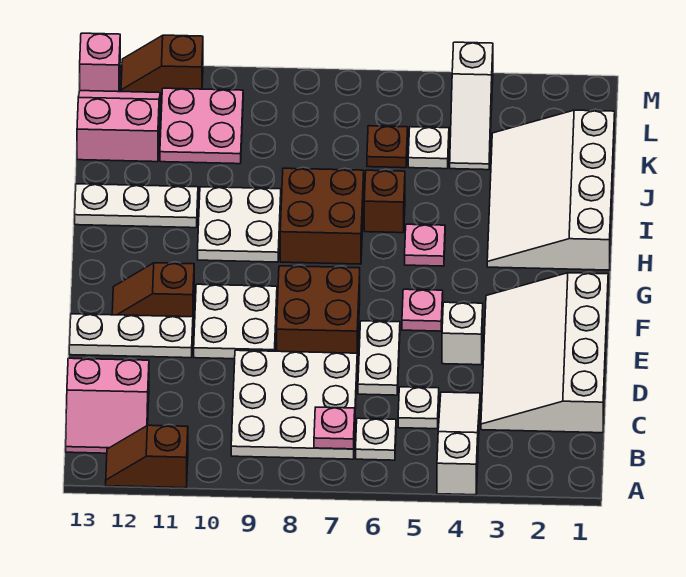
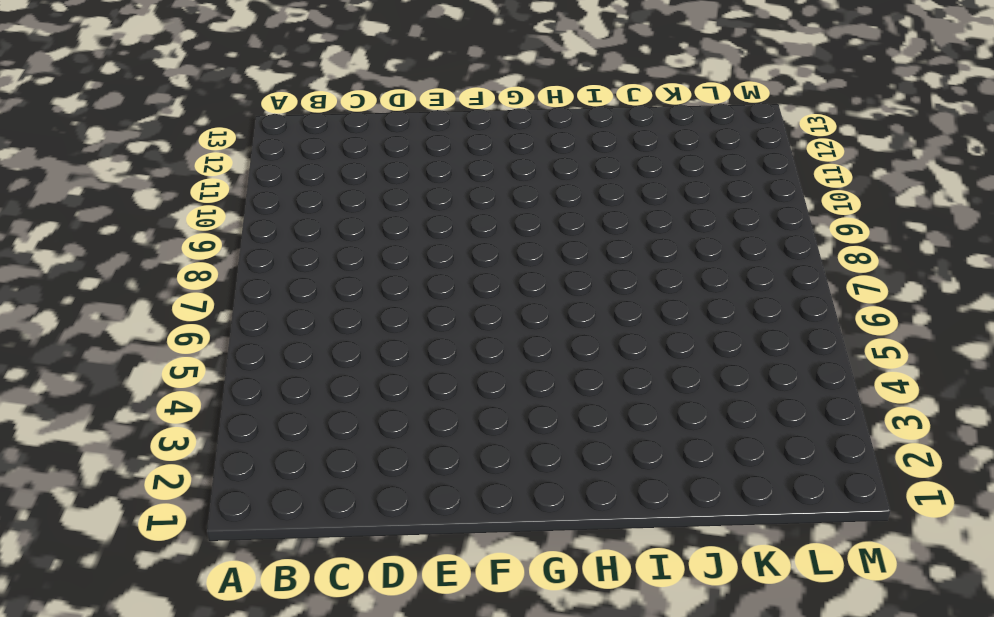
none -> white slope A4:C4 level 1 top A
none -> brown slope A11:A12 level 1 top 11
none -> white plate B6 level 1

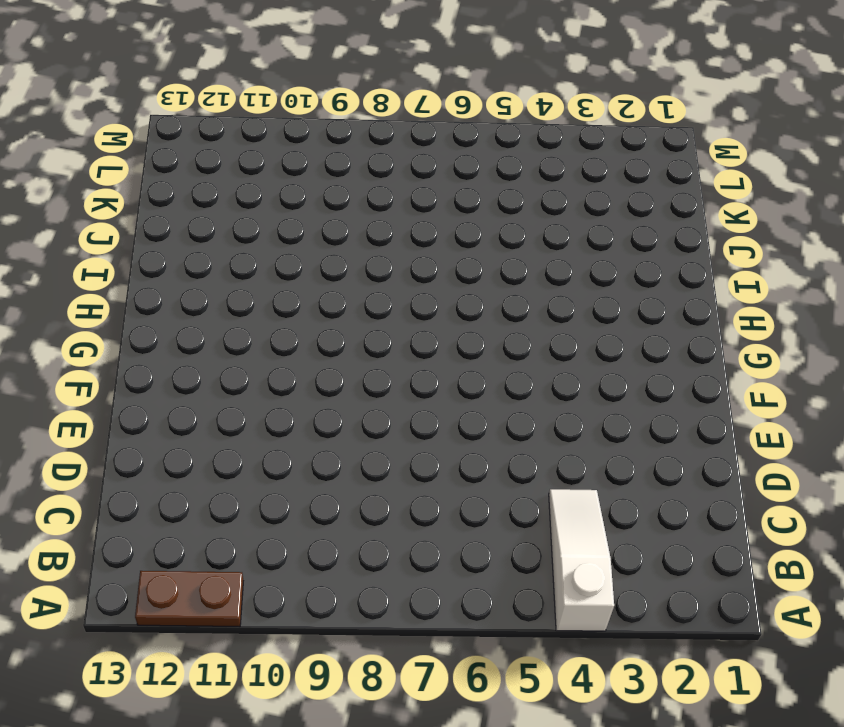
brown plate A11:A12 level 1 -> brown slope A11:A12 level 1 top 11
none -> white plate B6 level 1
none -> white plate B7:D9 level 1
none -> pink slope B12:C13 level 1 top C

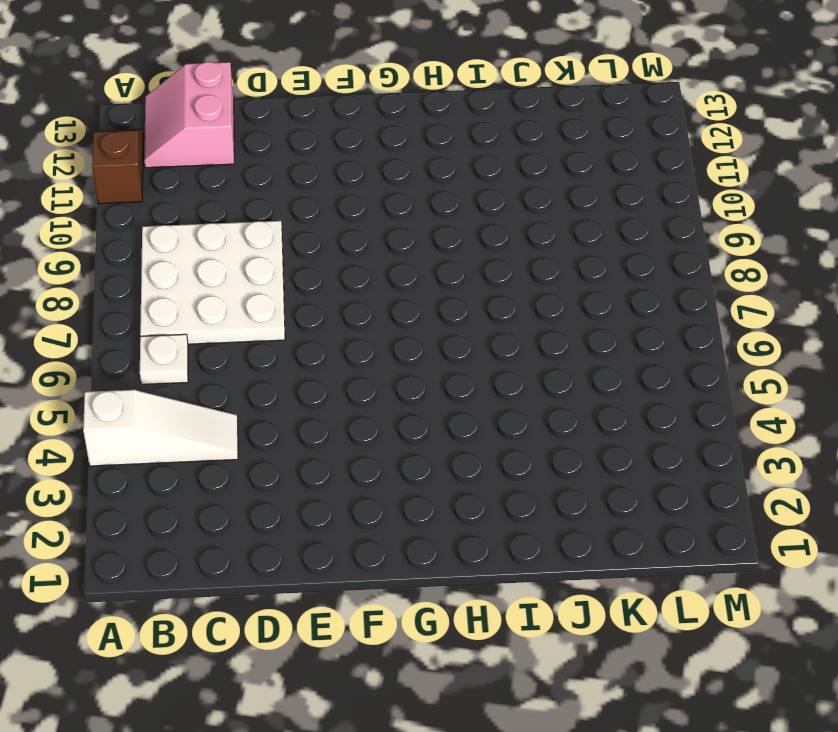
none -> white slope C1:F3 level 1 top 1
none -> white plate C5 level 1
none -> white plate D6:E6 level 1

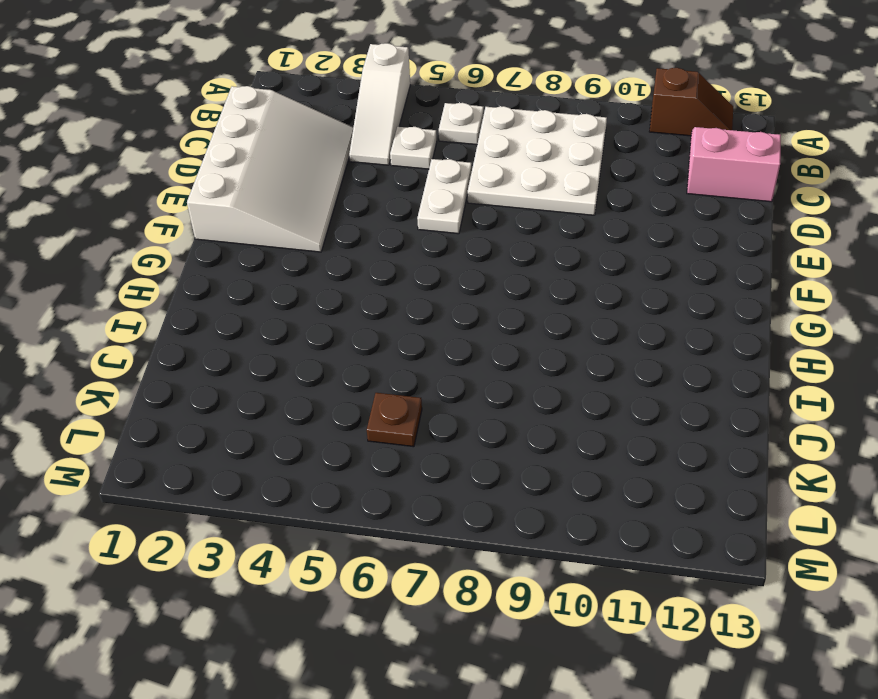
none -> white brick E4 level 1
none -> brown brick E7:F8 level 1
none -> white plate E9:F10 level 1

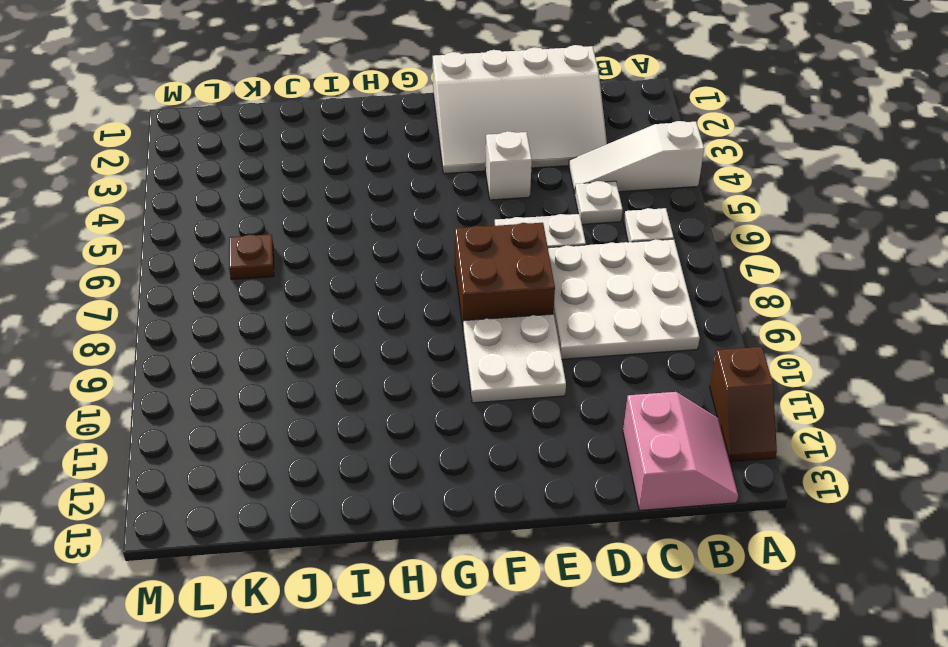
none -> white plate E11:E13 level 1
none -> pink plate F5 level 1
none -> brown slope F11:F12 level 1 top 11

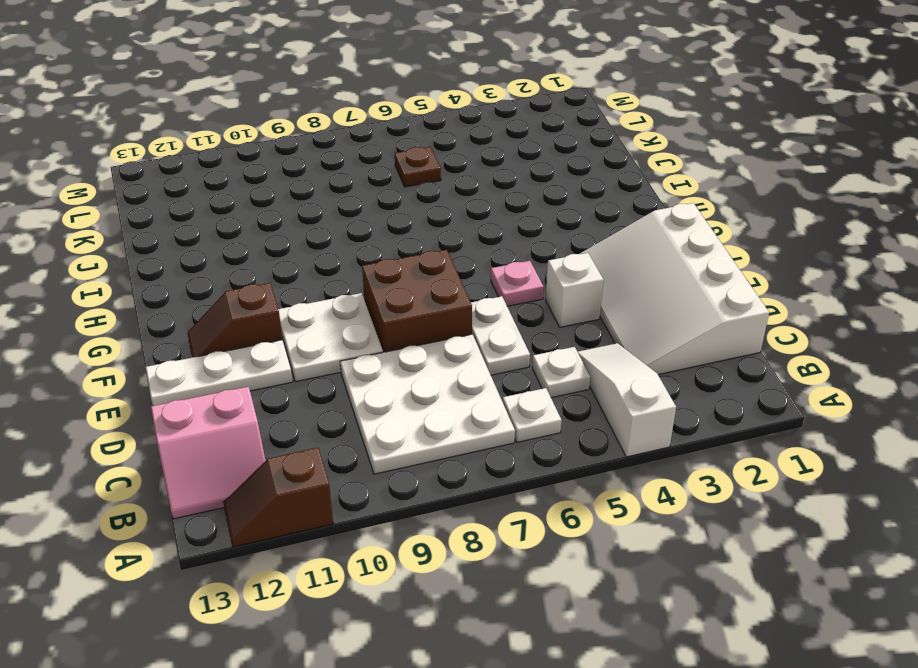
none -> white slope H1:K3 level 1 top 1
none -> pink plate H5 level 1
none -> brown brick H7:I8 level 1

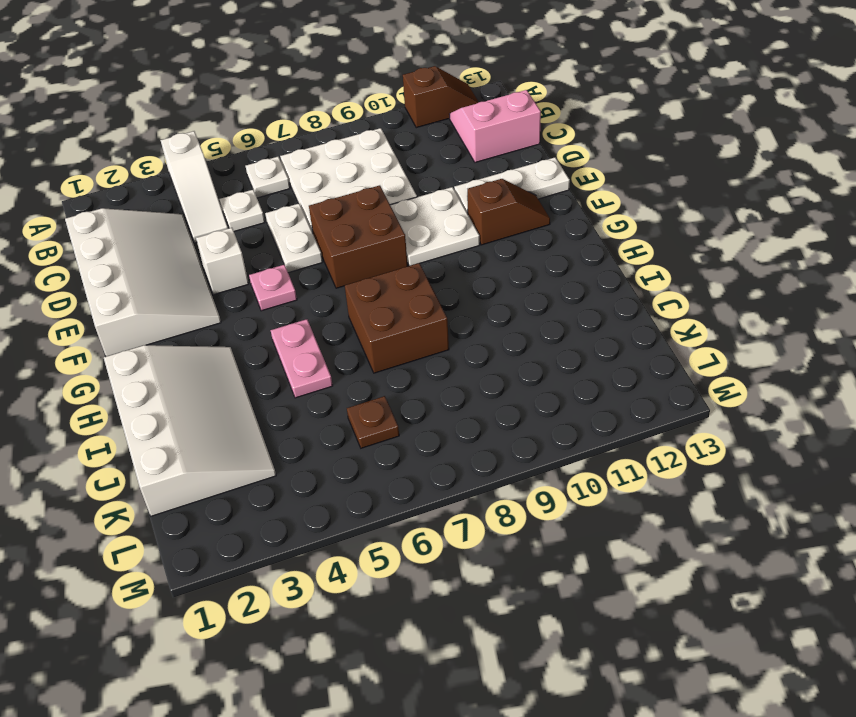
pink plate H5:I5 level 1 -> pink plate H5 level 1
none -> white plate H9:I10 level 1
none -> brown brick I6 level 1
none -> white plate I11:I13 level 1

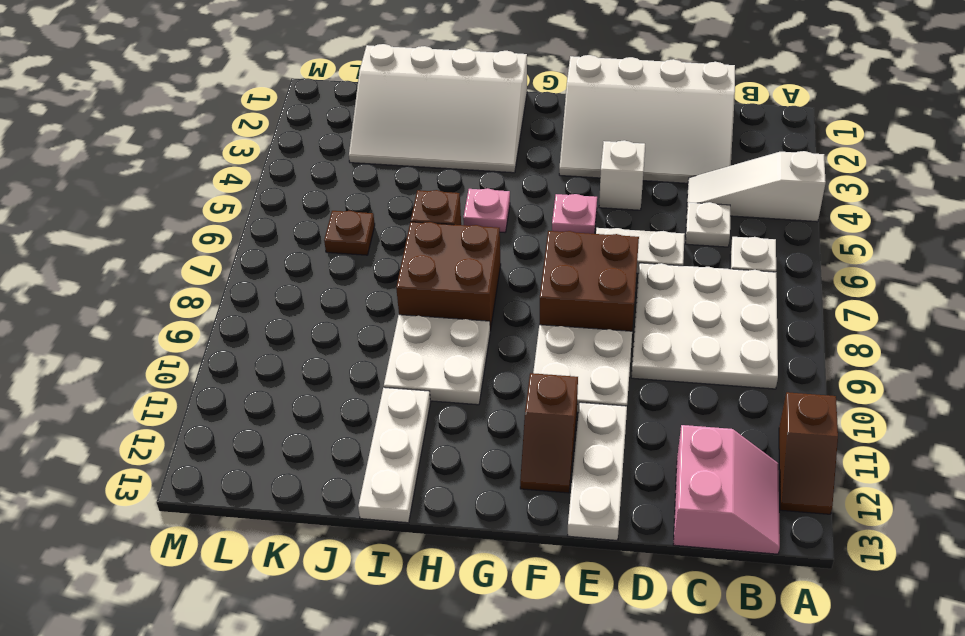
none -> white slope K4:M4 level 1 top M
none -> white plate K5 level 1
none -> pink plate K10:L11 level 1

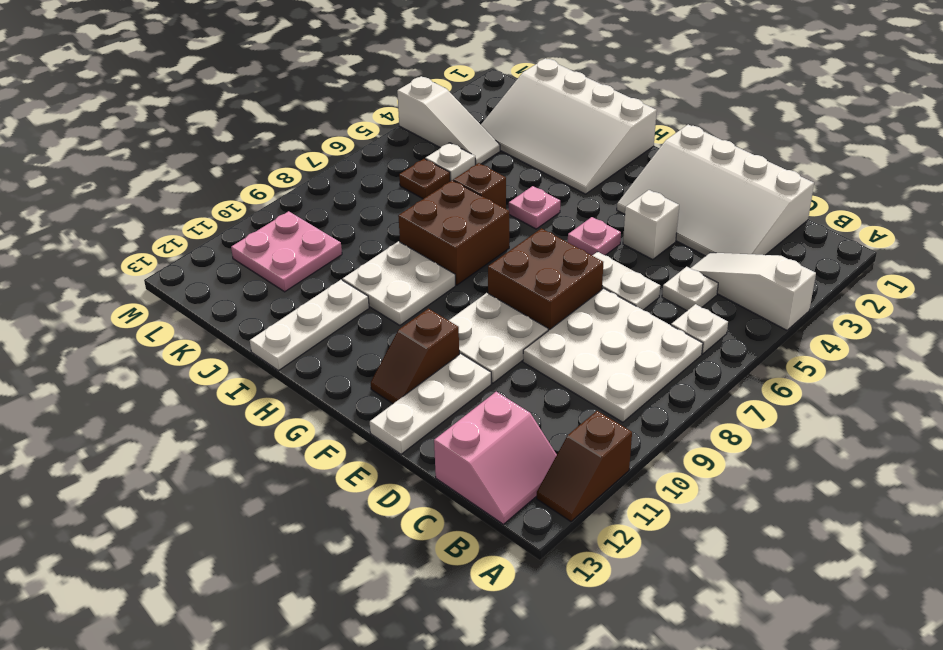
none -> pink slope K12:L13 level 1 top K
none -> brown slope M11:M12 level 1 top 11
none -> pink brick M13 level 1

